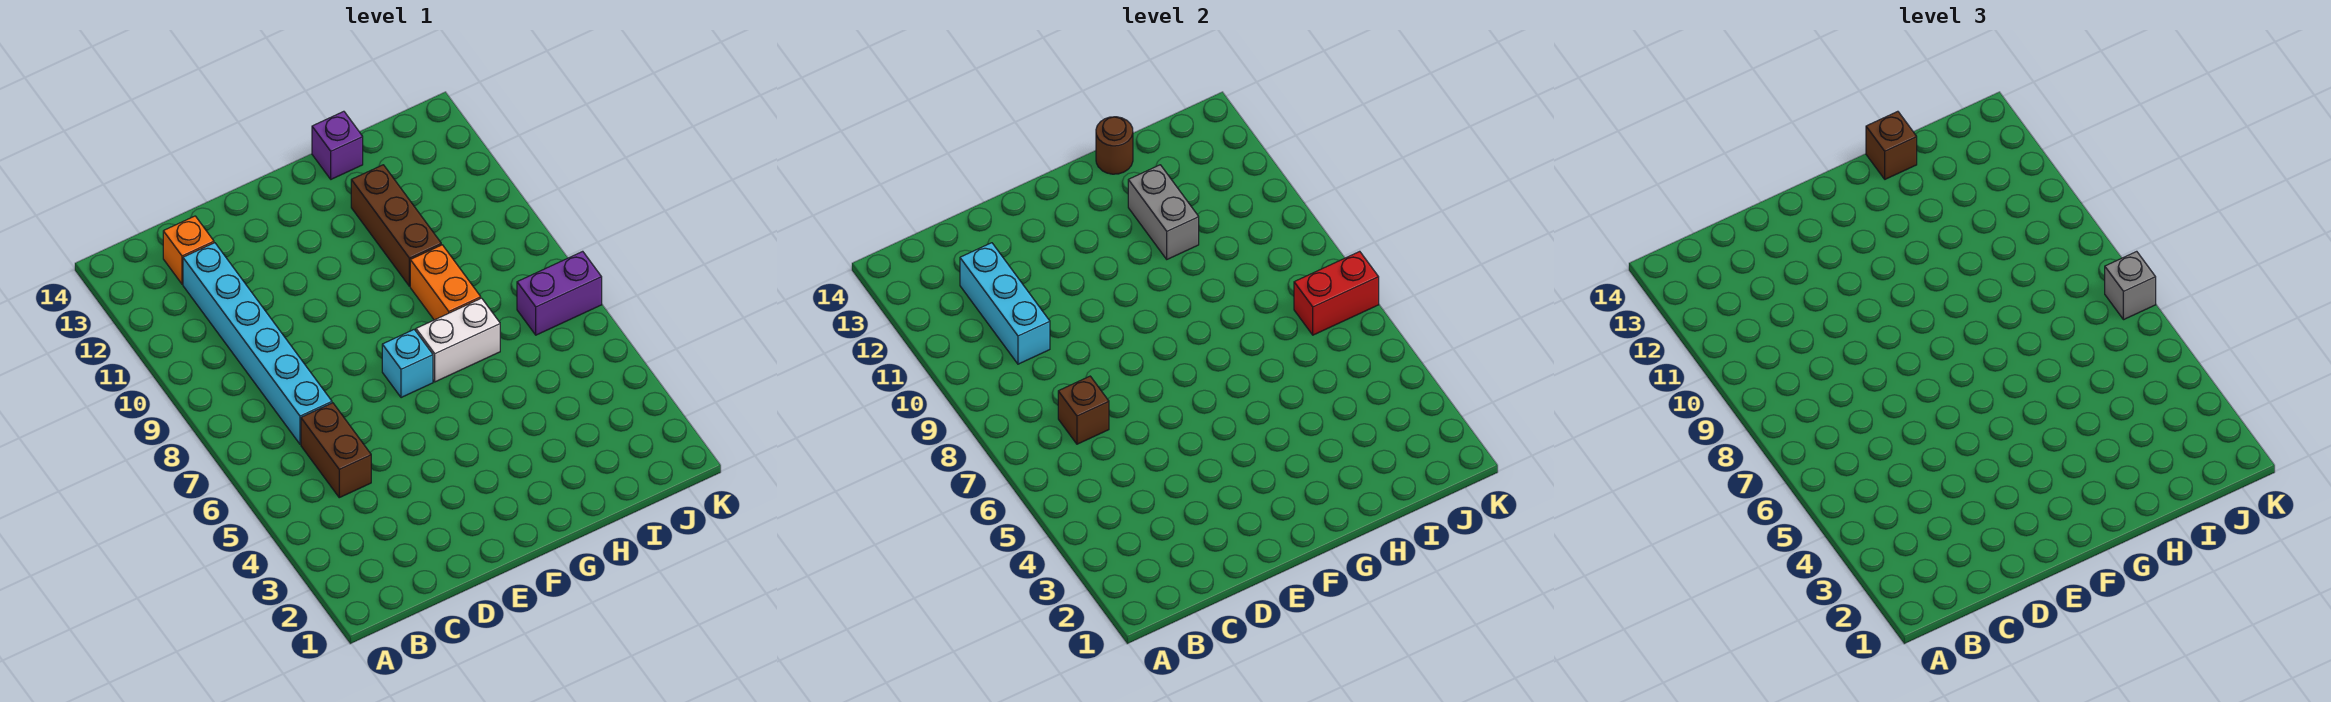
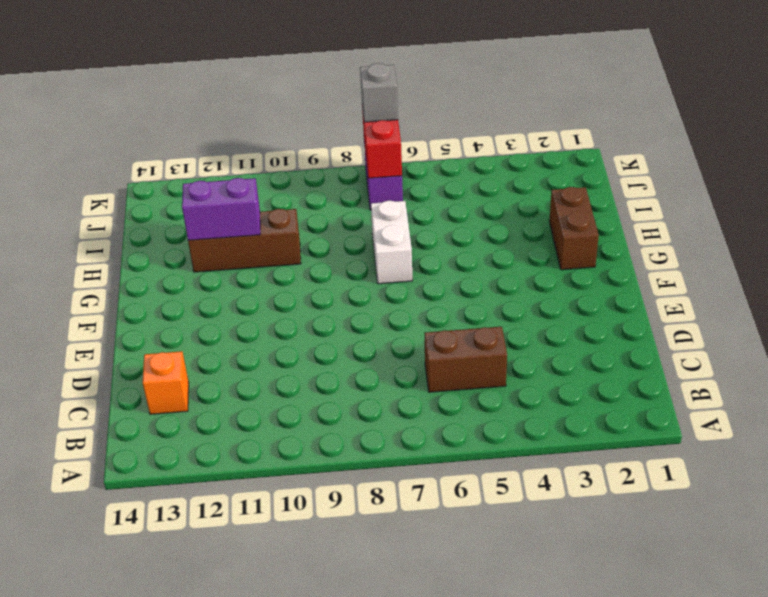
brown brick G2:H2 level 1 -> none
purple brick H11:H12 level 2 -> grey brick H11:H12 level 2
none -> cyan brick C7:C12 level 1
none -> cyan brick F7 level 1
none -> orange brick H8:H9 level 1

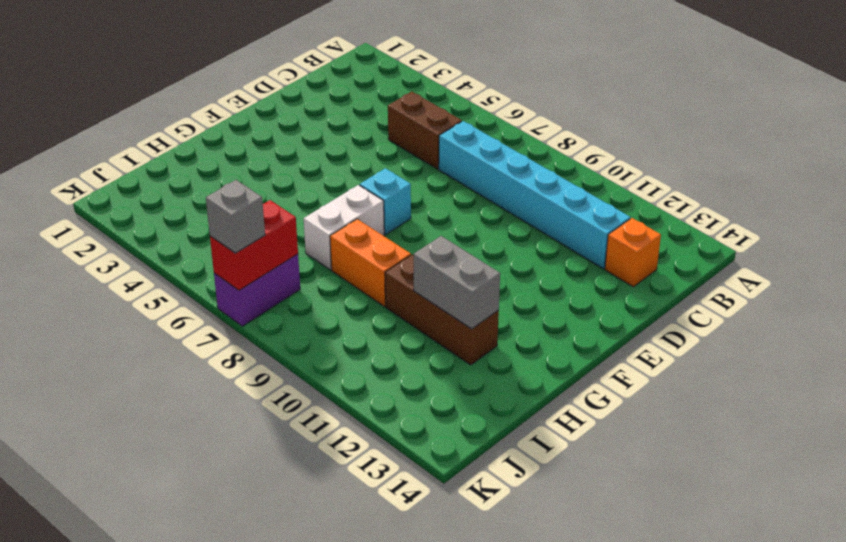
none -> purple brick H14 level 1
none -> brown brick C7 level 2
none -> cyan brick C10:C12 level 2

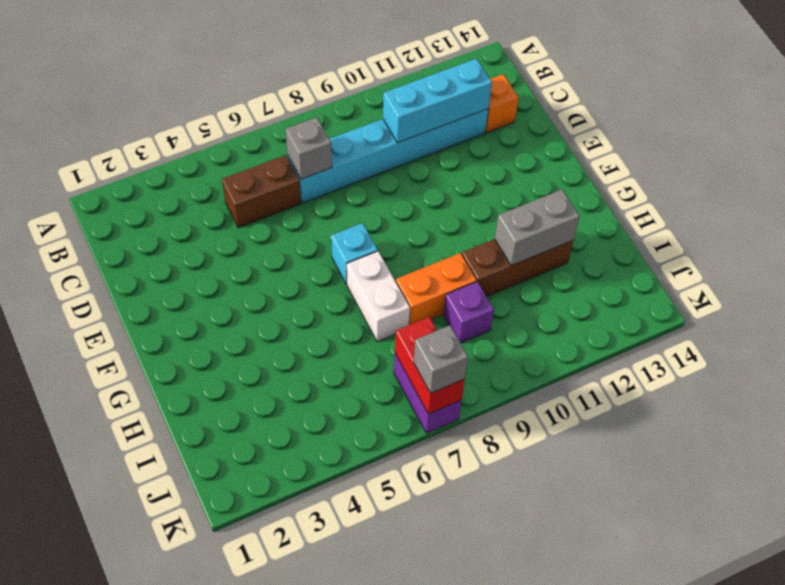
grey brick C7 level 2 -> brown brick C7 level 2
purple brick I9 level 1 -> purple brick H14 level 1
none -> brown round brick H14 level 2
none -> brown brick H14 level 3

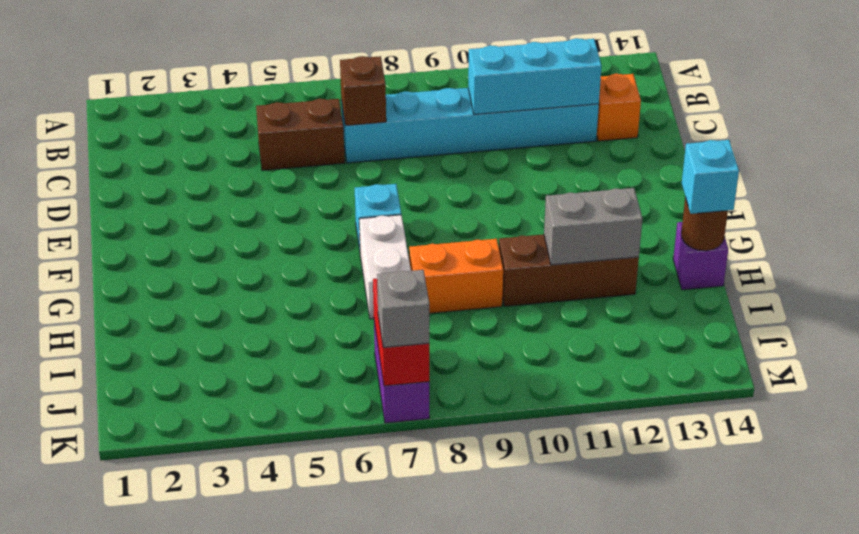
cyan brick H14 level 3 -> brown brick H14 level 3

